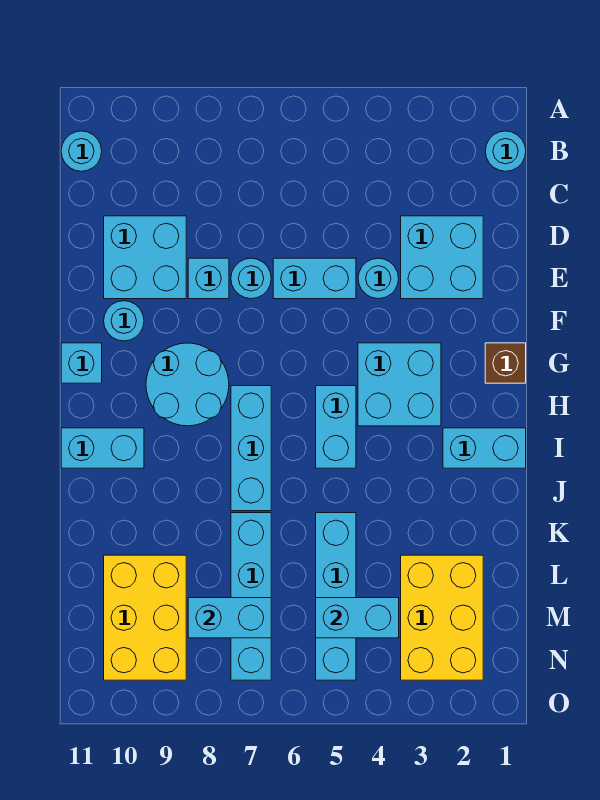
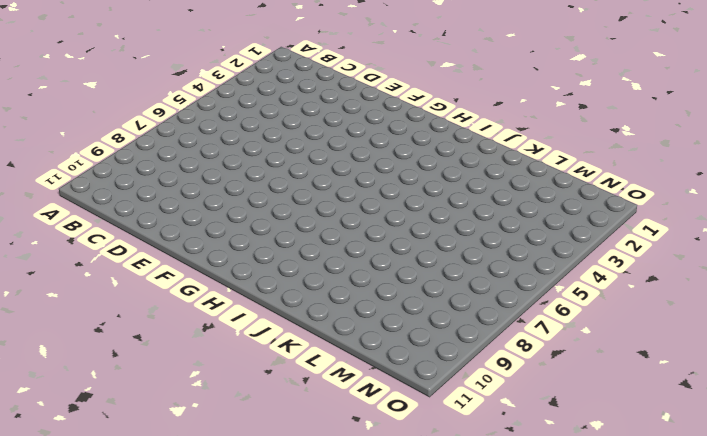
none -> cyan round brick B1 level 1
none -> cyan round brick B11 level 1
none -> cyan brick D2:E3 level 1

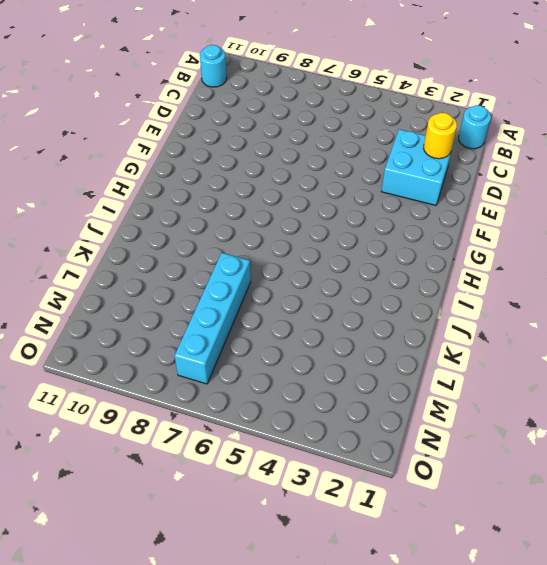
yellow round brick D2 level 2 -> none
none -> cyan brick D9:E10 level 1
none -> cyan round brick E4 level 1
none -> cyan brick E5:E6 level 1

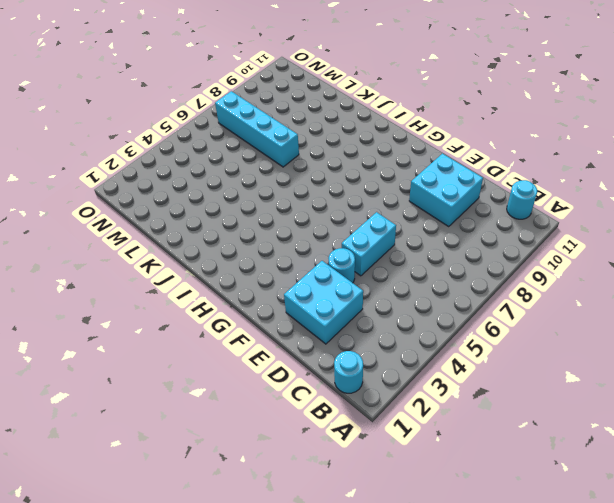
none -> cyan round brick E7 level 1
none -> cyan brick E8 level 1
none -> cyan round brick F10 level 1

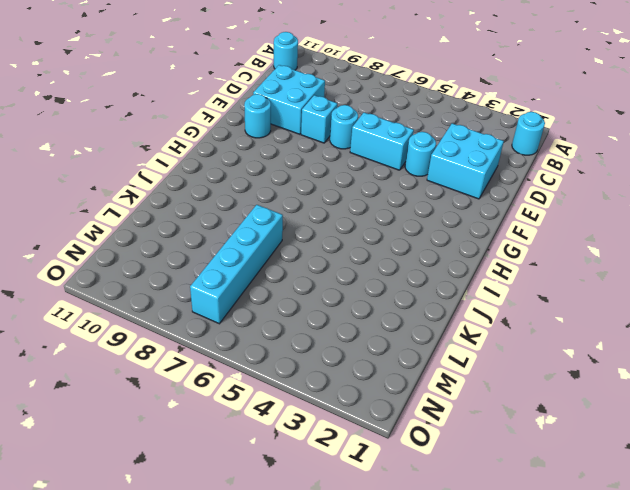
none -> brown brick G1 level 1
none -> cyan brick G3:H4 level 1
none -> cyan round brick G8:H9 level 1

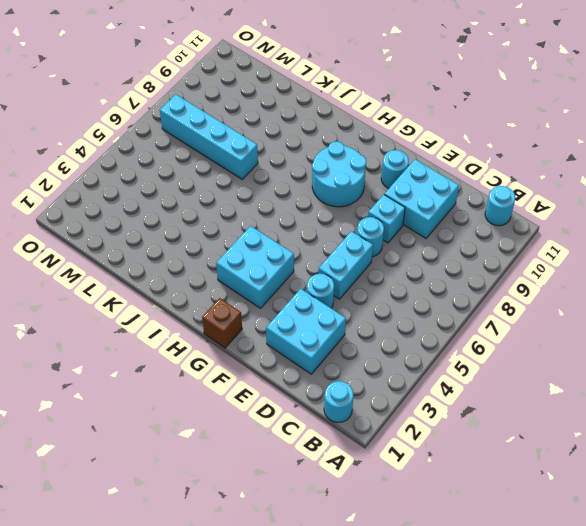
none -> cyan brick G11 level 1
none -> cyan brick H5:I5 level 1
none -> cyan brick H7:J7 level 1

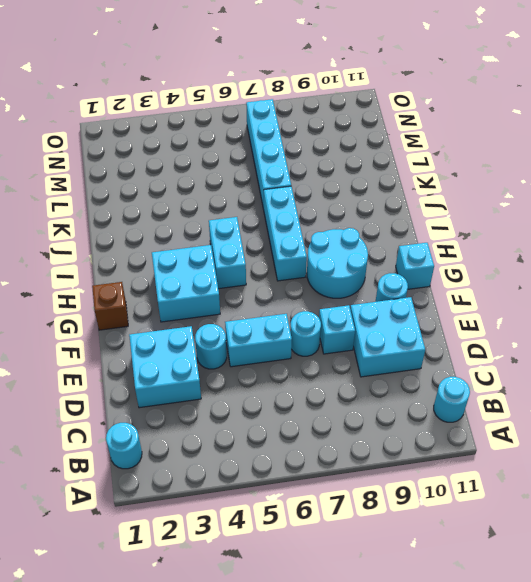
none -> cyan brick I1:I2 level 1
none -> cyan brick I10:I11 level 1
none -> cyan brick K5:N5 level 1

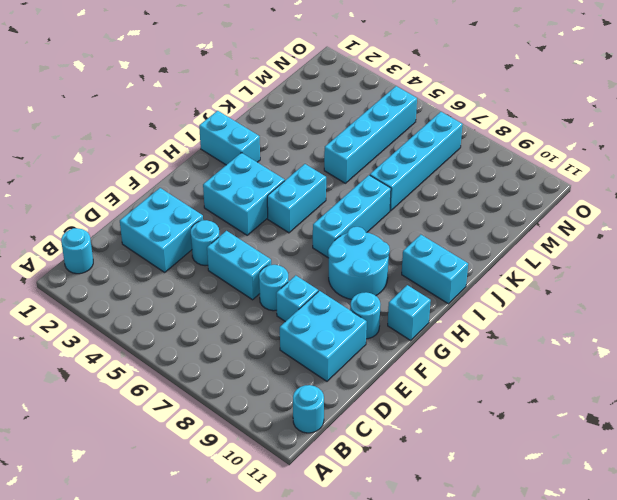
none -> brown brick G1 level 1
none -> yellow brick L2:N3 level 1
none -> yellow brick L9:N10 level 1

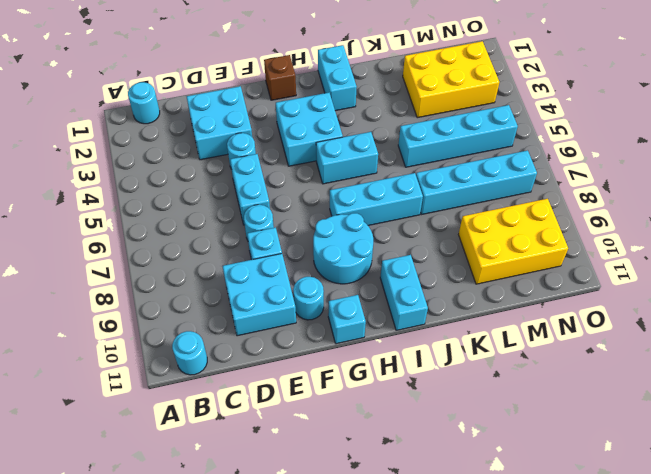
none -> cyan brick M4:M5 level 2
none -> cyan brick M7:M8 level 2

